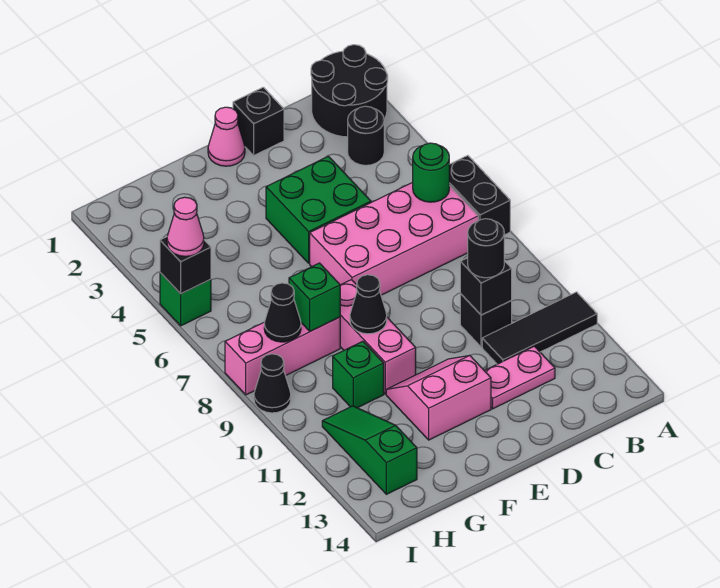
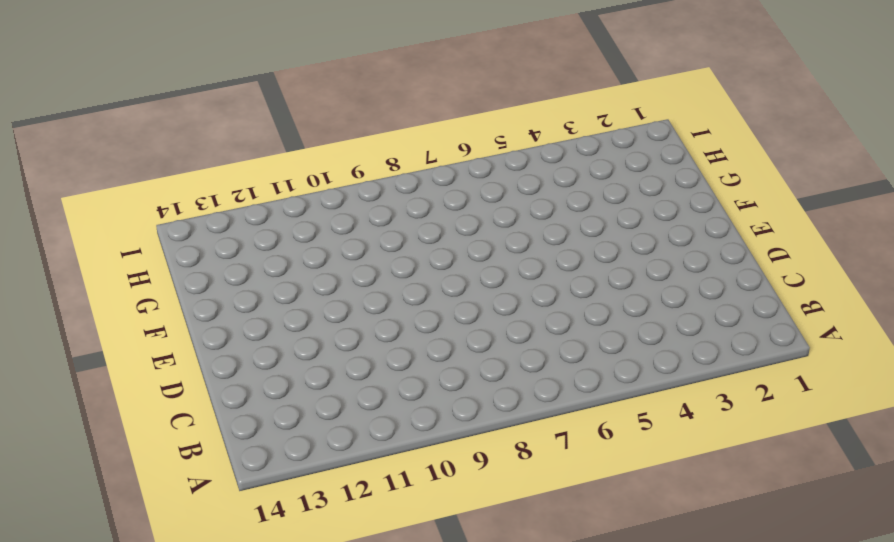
none -> black round brick A1:B2 level 1
none -> black brick A6:A7 level 1
none -> black tile A11:C11 level 1

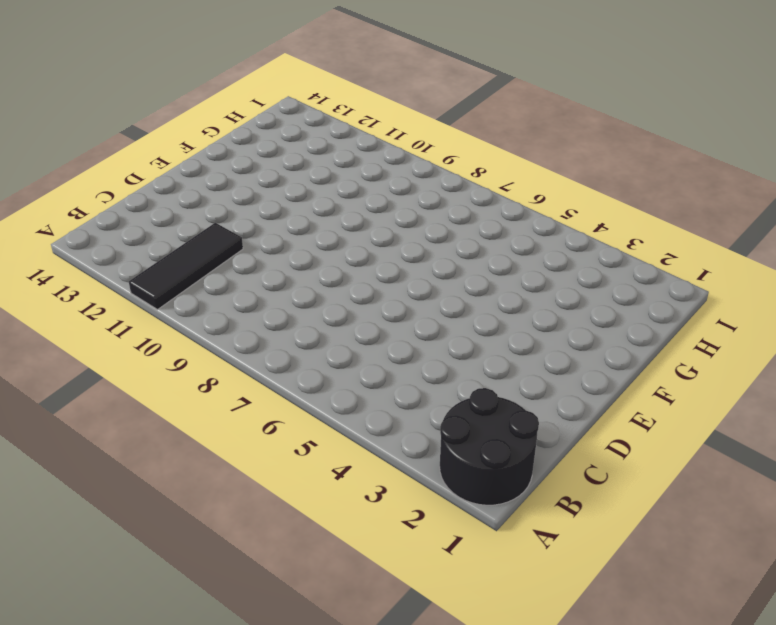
none -> black brick A6:A7 level 1
none -> black round brick B3 level 1
none -> pink brick B6:E7 level 1

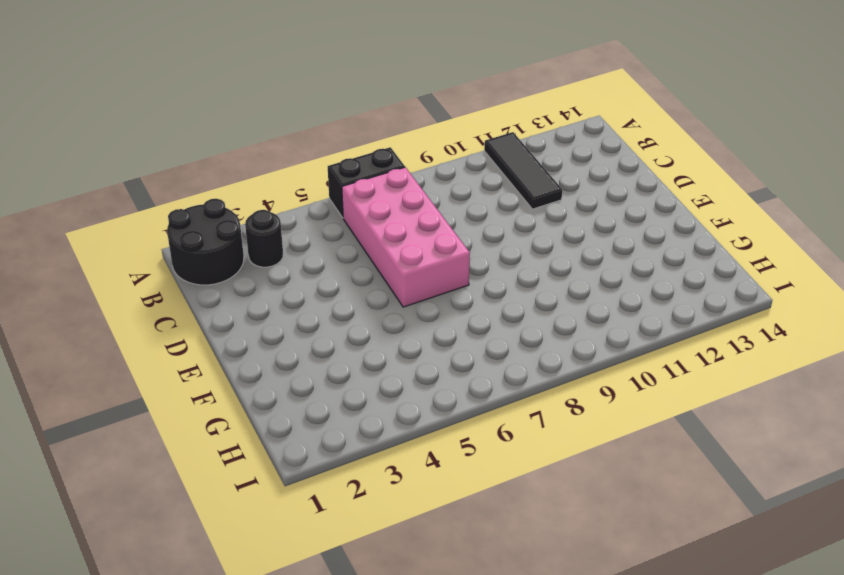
none -> black brick C10 level 1
none -> pink plate C12:D12 level 1
none -> black brick D1 level 1

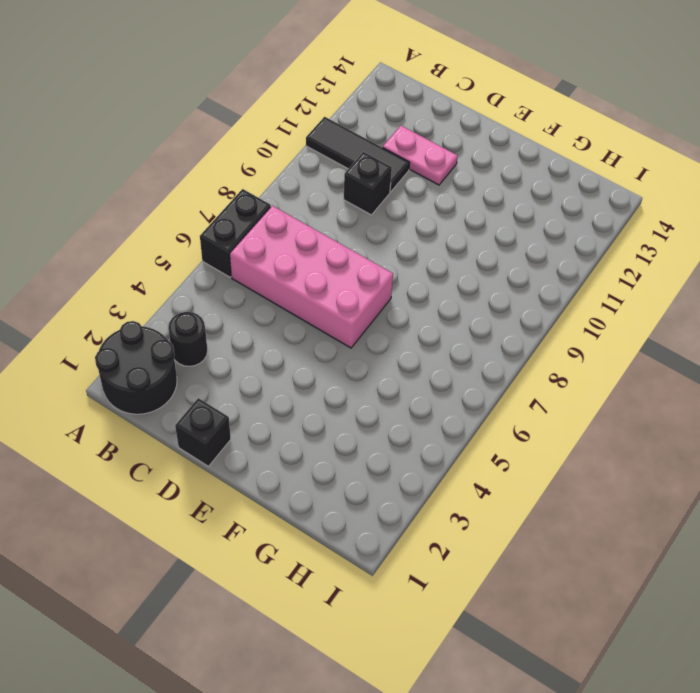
none -> green brick D4:E5 level 1
none -> pink cone E1 level 1
none -> pink slope E11:F12 level 1 top 12

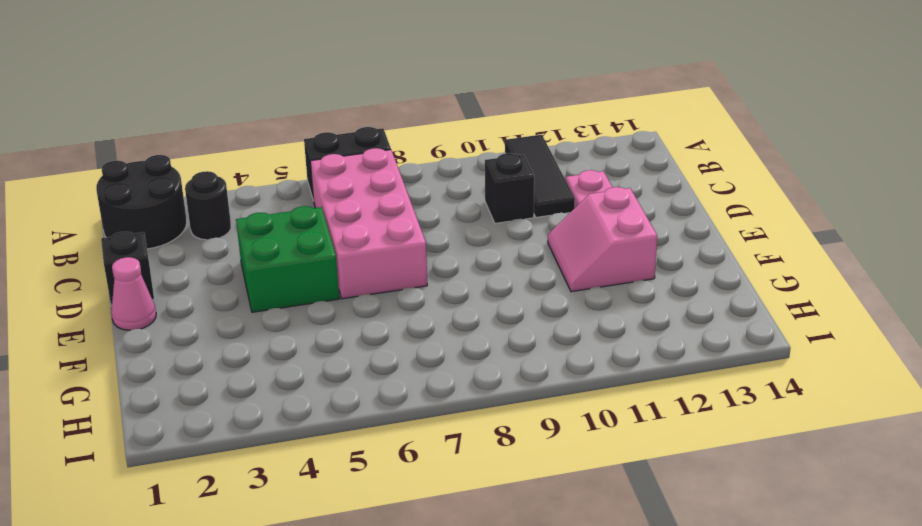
none -> pink brick F8:F10 level 1
none -> pink brick G8:I8 level 1
none -> green brick G10 level 1

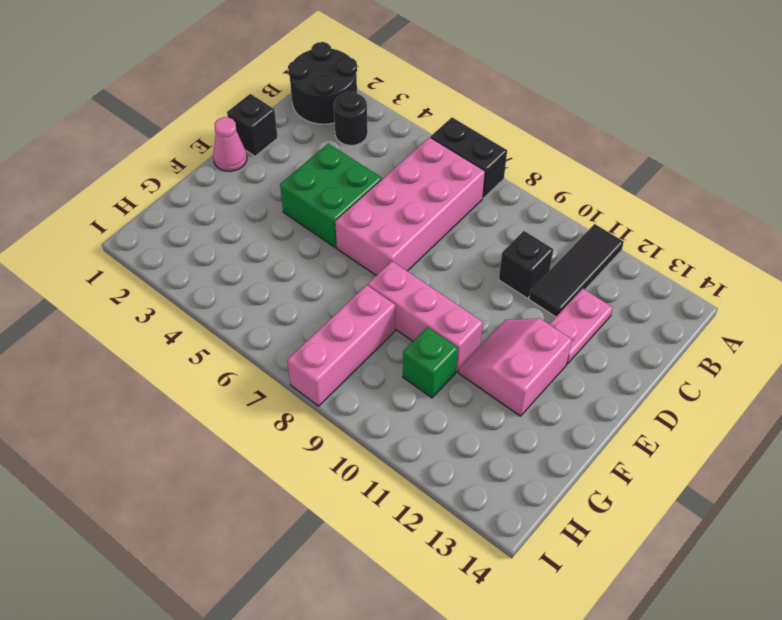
none -> green slope H11:H13 level 1 top 13
none -> green brick I5 level 1
none -> black cone I9 level 1

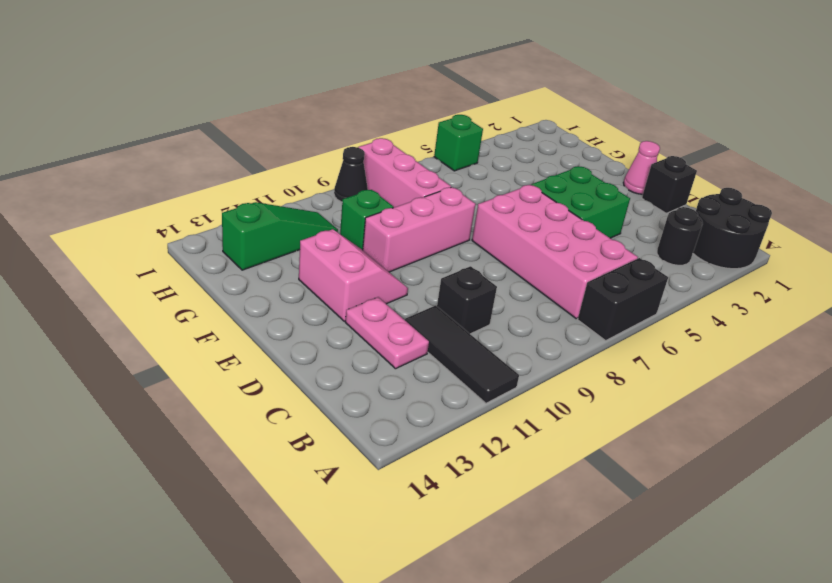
none -> green round brick B6 level 2
none -> black brick C10 level 2
none -> black cone F9 level 2

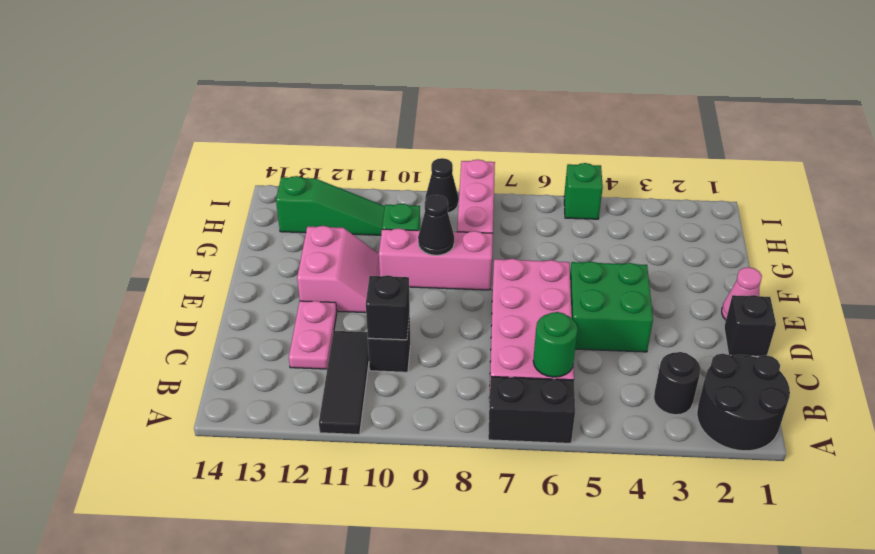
none -> green brick G8 level 2
none -> black cone H8 level 2
none -> black brick I5 level 2

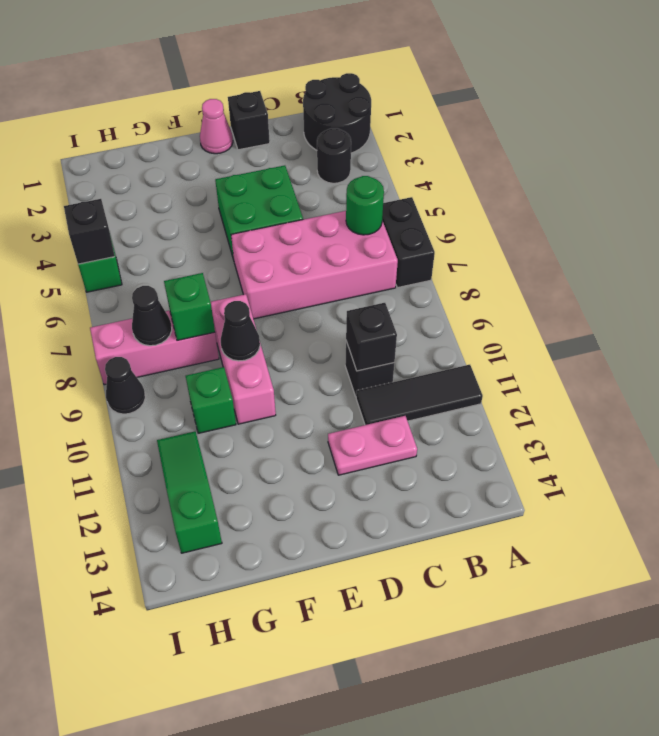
none -> pink slope E11:F12 level 1 top 12
none -> black round brick C10 level 3
none -> pink cone I5 level 3

